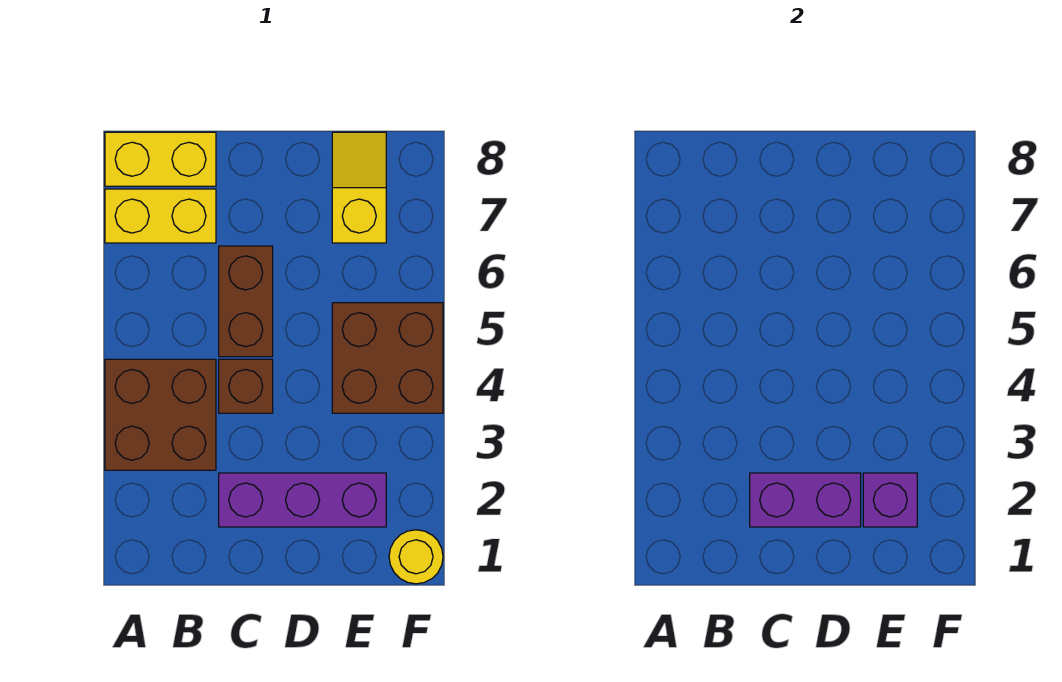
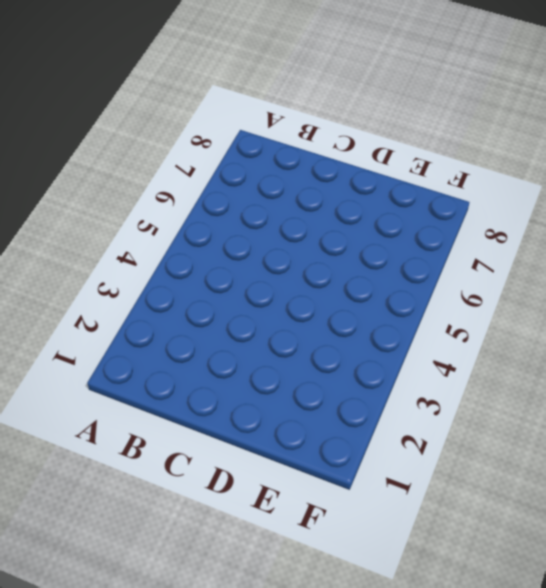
none -> brown brick A3:B4 level 1
none -> yellow brick A7:B7 level 1

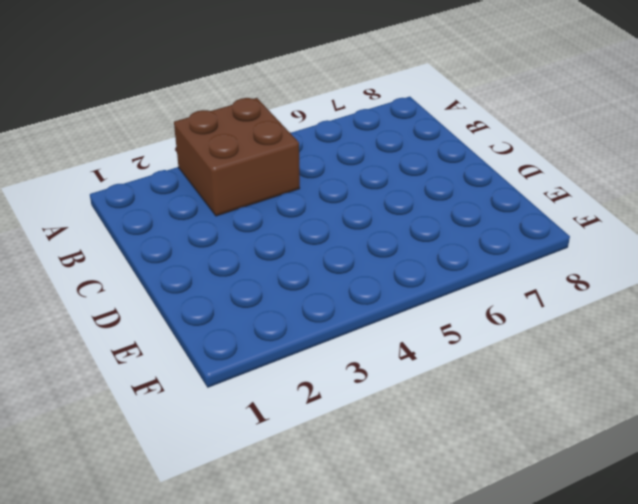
none -> yellow brick A7:B7 level 1
none -> yellow brick A8:B8 level 1

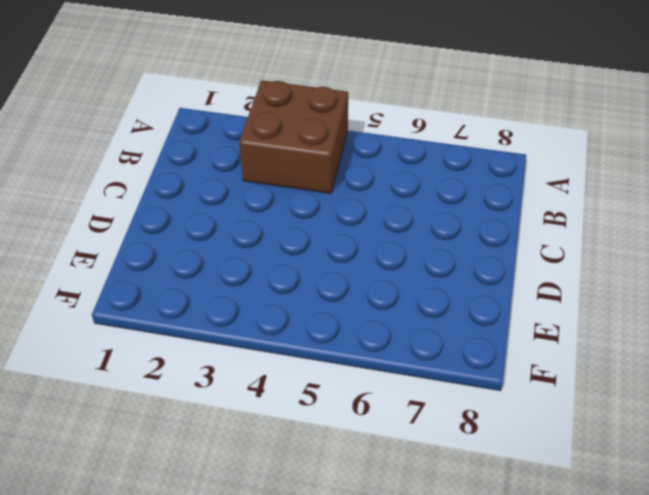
none -> yellow brick A7:B7 level 1
none -> yellow brick A8:B8 level 1

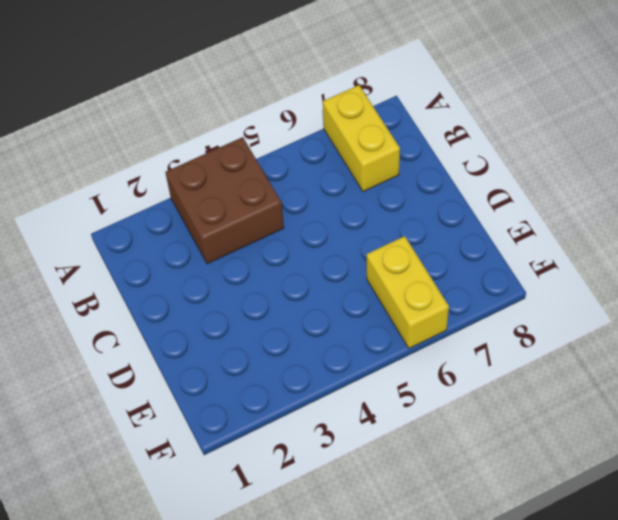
yellow brick E6:F6 level 1 -> yellow brick A8:B8 level 1
none -> purple brick C2:E2 level 1
none -> brown brick C4 level 1

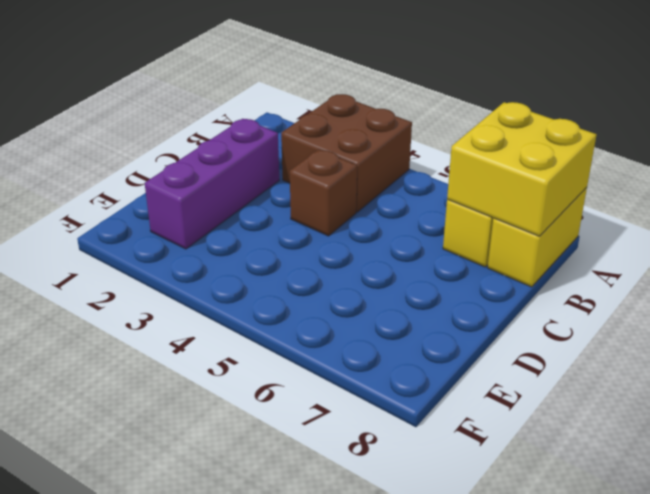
yellow brick A7:B8 level 2 -> none
none -> brown brick C5:C6 level 1
none -> brown brick E4:F5 level 1

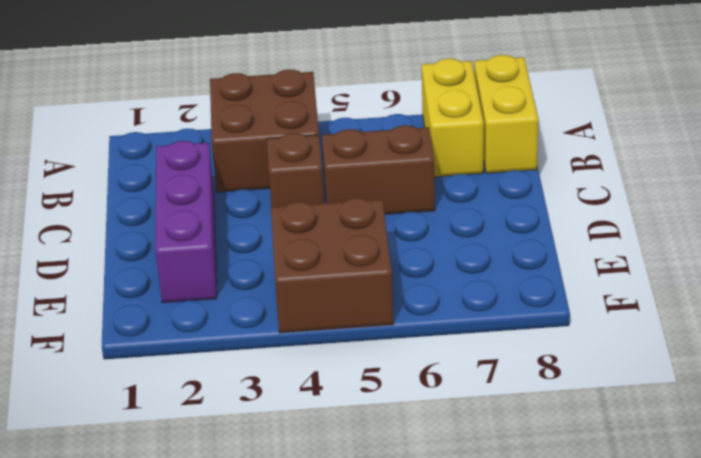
none -> yellow slope E7:E8 level 1 top 7
none -> yellow round brick F1 level 1

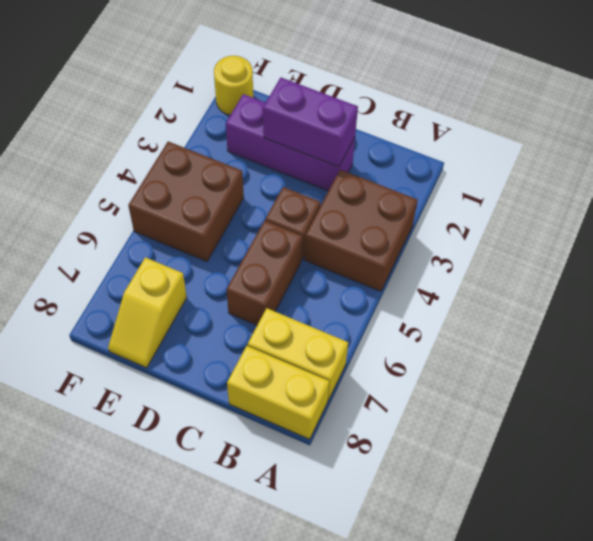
none -> purple brick E2 level 2

